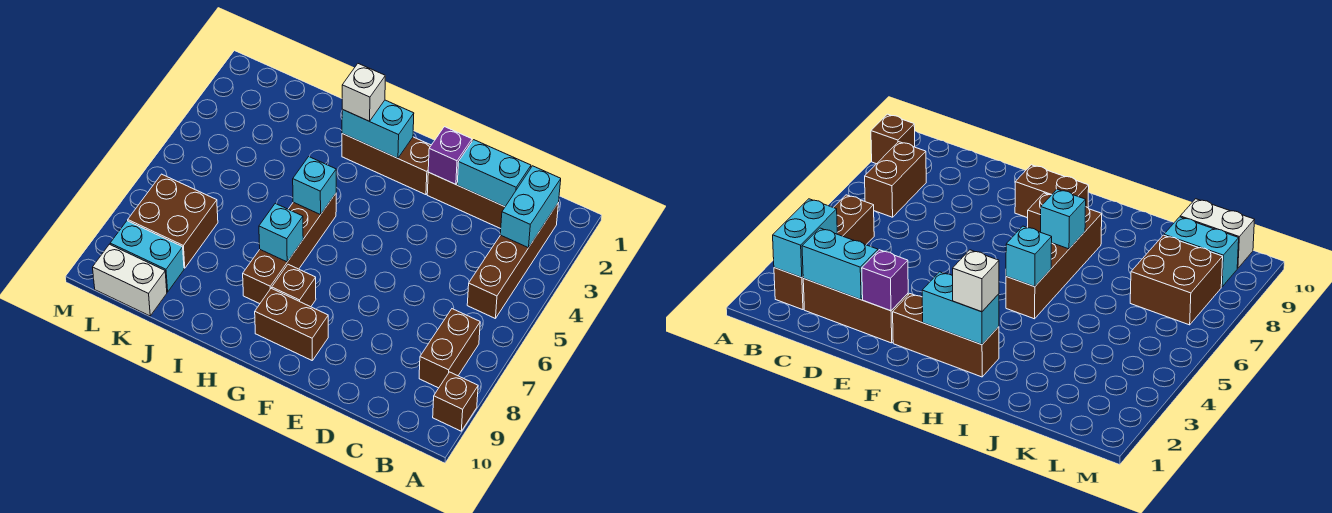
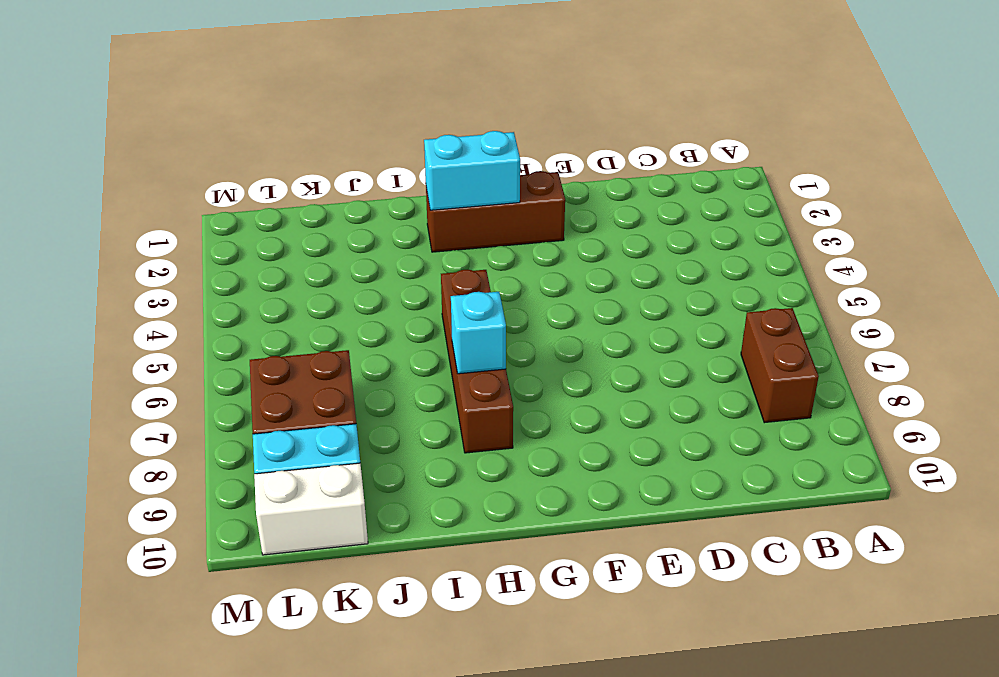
none -> brown brick A9 level 1
none -> brown brick B2:B5 level 1
none -> brown brick C2:E2 level 1

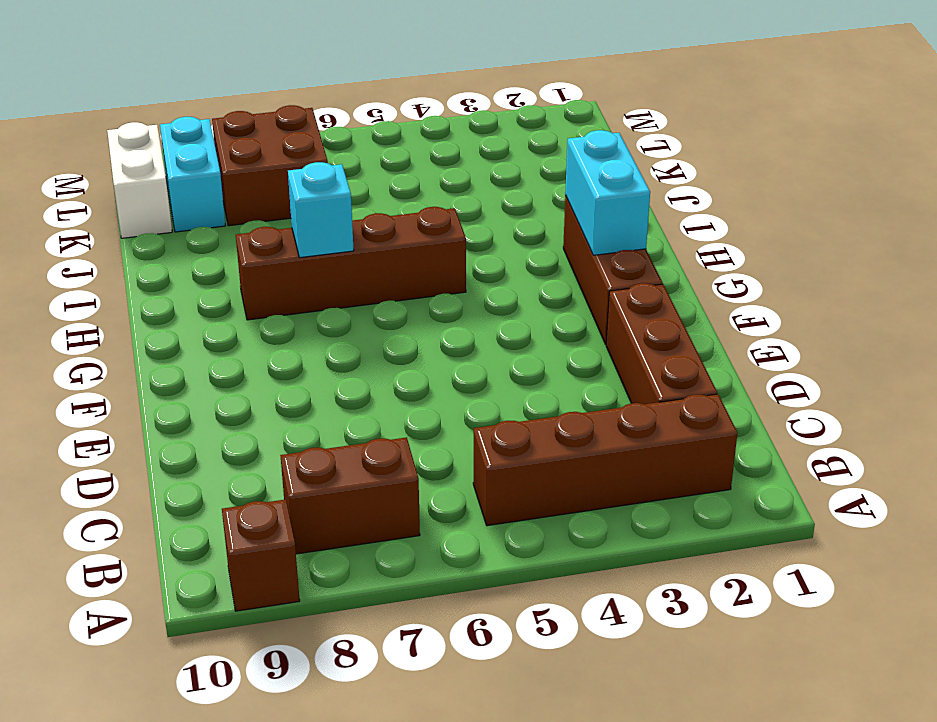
none -> brown brick F9:G9 level 1
none -> brown brick G8 level 1
none -> cyan brick B2:B3 level 2

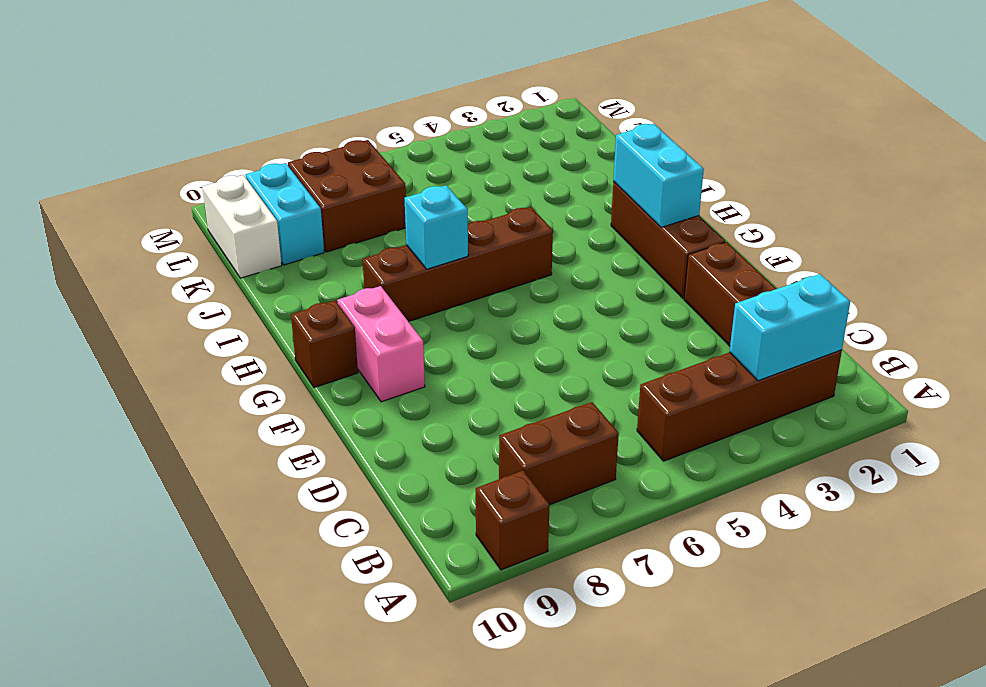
pink brick F9:G9 level 1 -> brown brick F9:G9 level 1
brown brick G10 level 1 -> brown brick G8 level 1
none -> cyan brick C2:D2 level 2
none -> purple brick E2 level 2
none -> cyan brick H5 level 2

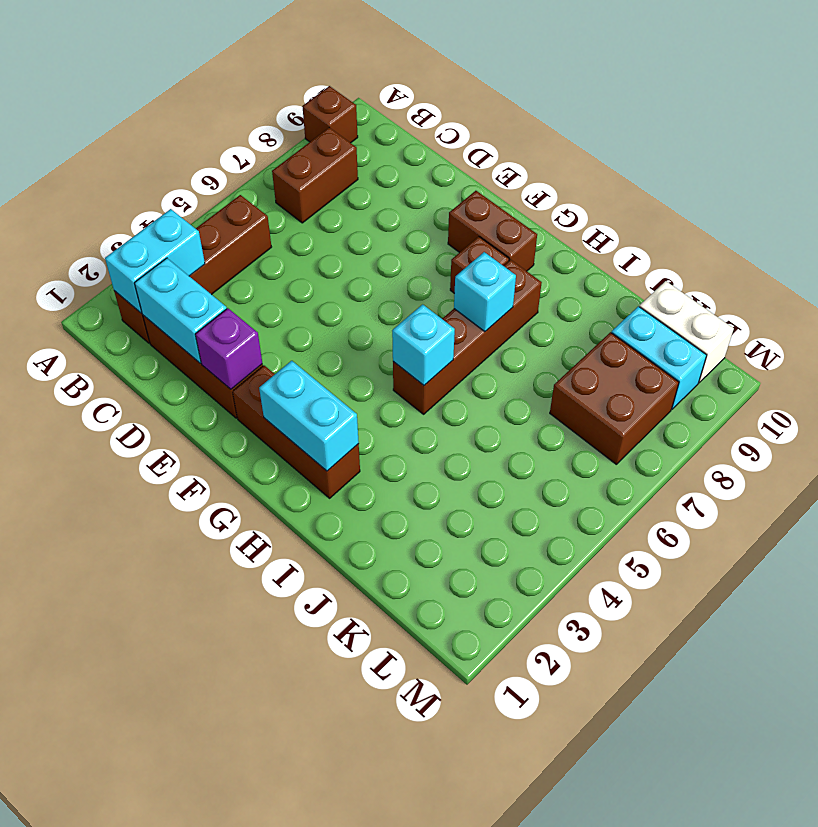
none -> white brick H2 level 3

